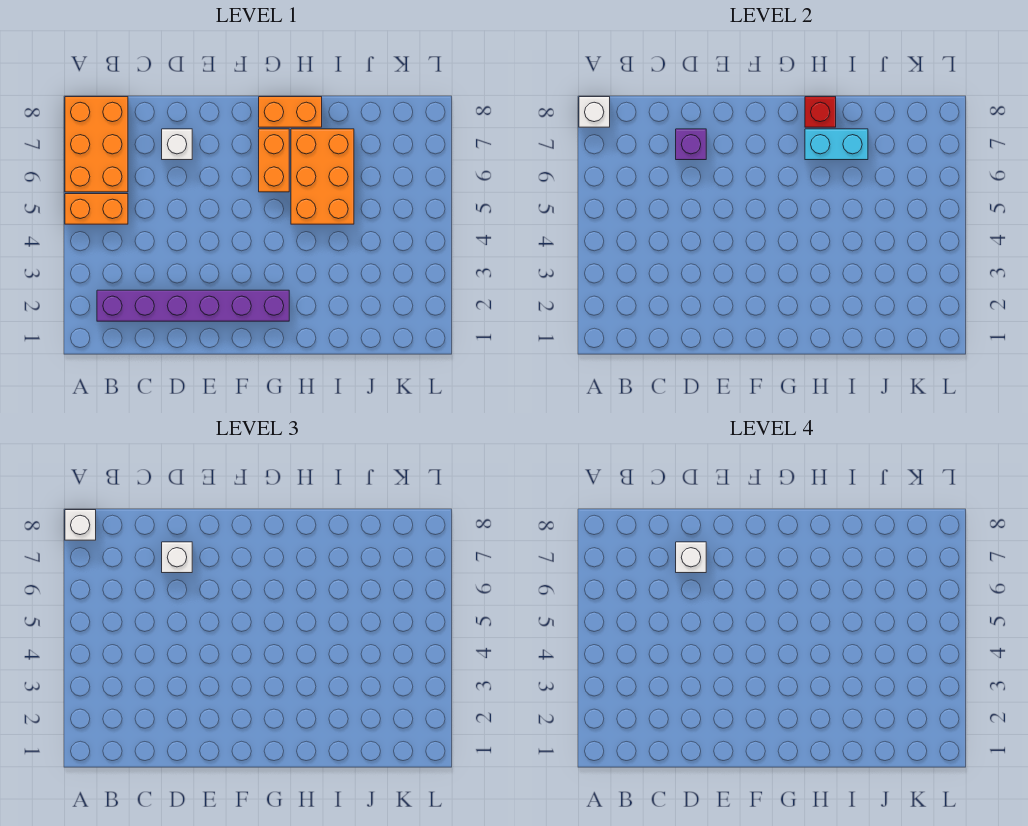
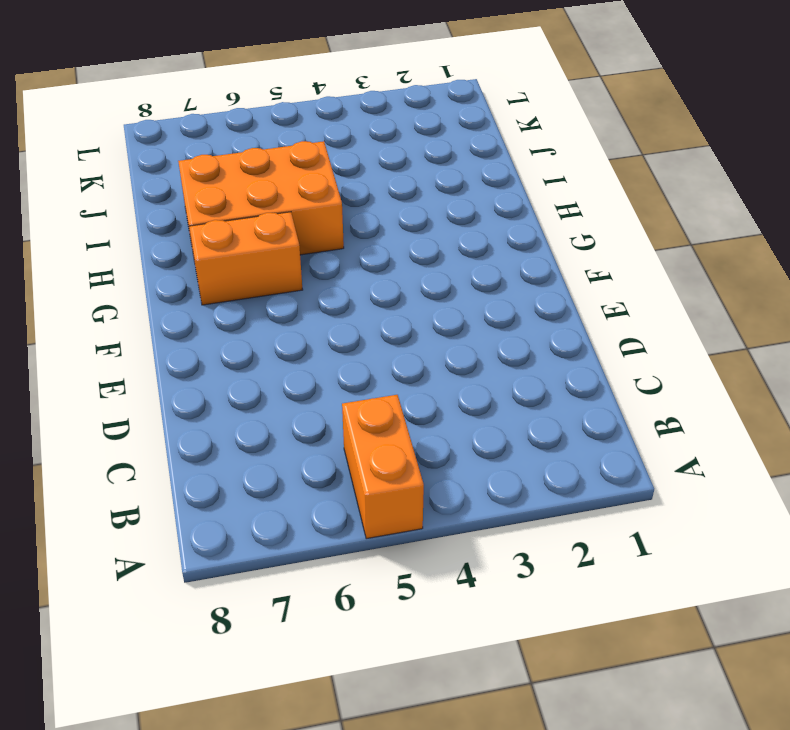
none -> orange brick A6:B8 level 1
none -> purple brick B2:G2 level 1
none -> white brick D7 level 1

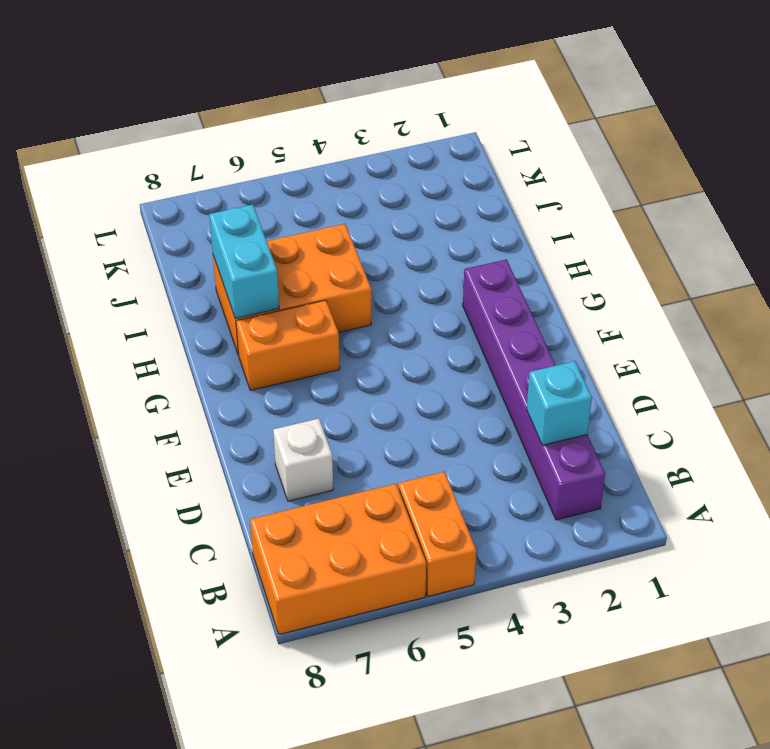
cyan brick C2 level 2 -> none
none -> orange brick G8:H8 level 1
none -> white brick A8 level 2
none -> purple brick D7 level 2

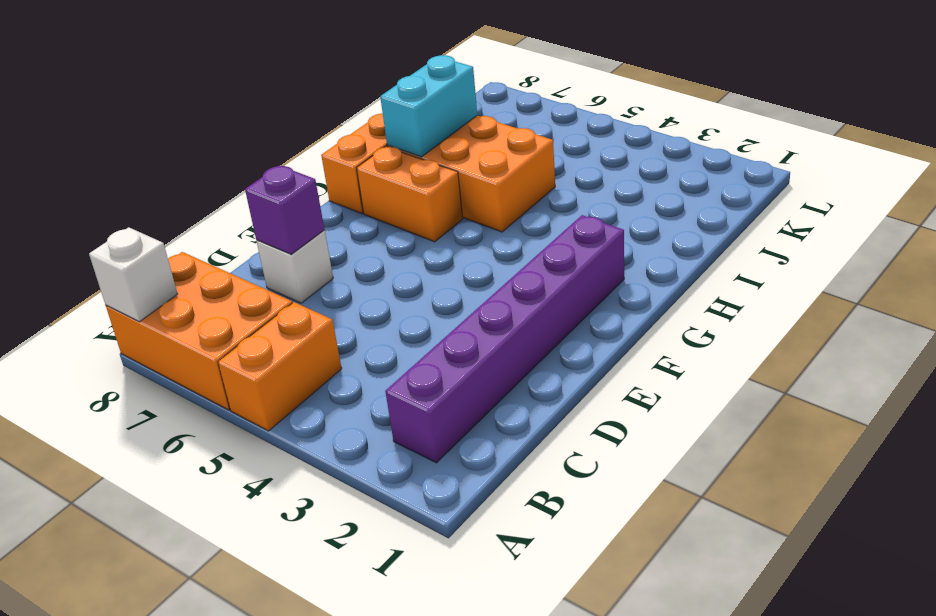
none -> red brick H8 level 2
none -> white brick A8 level 3
none -> white brick D7 level 3

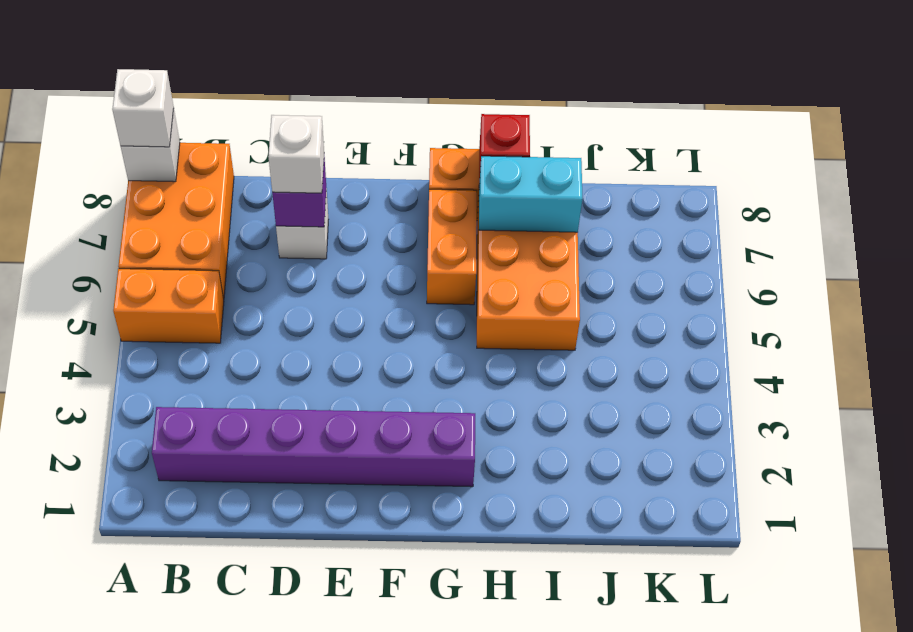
none -> white brick D7 level 4

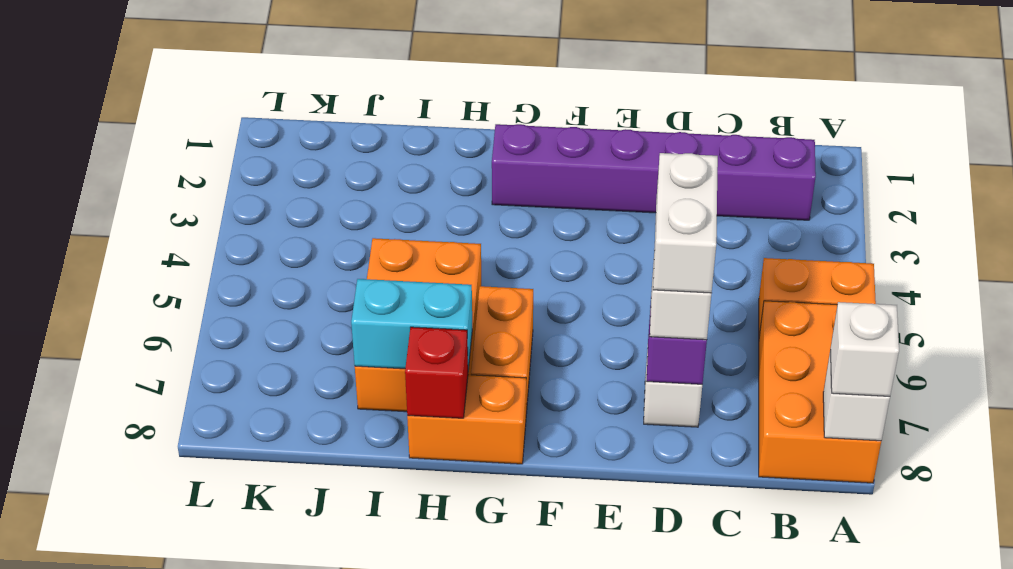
white brick D6:D7 level 4 -> white brick D7 level 4

